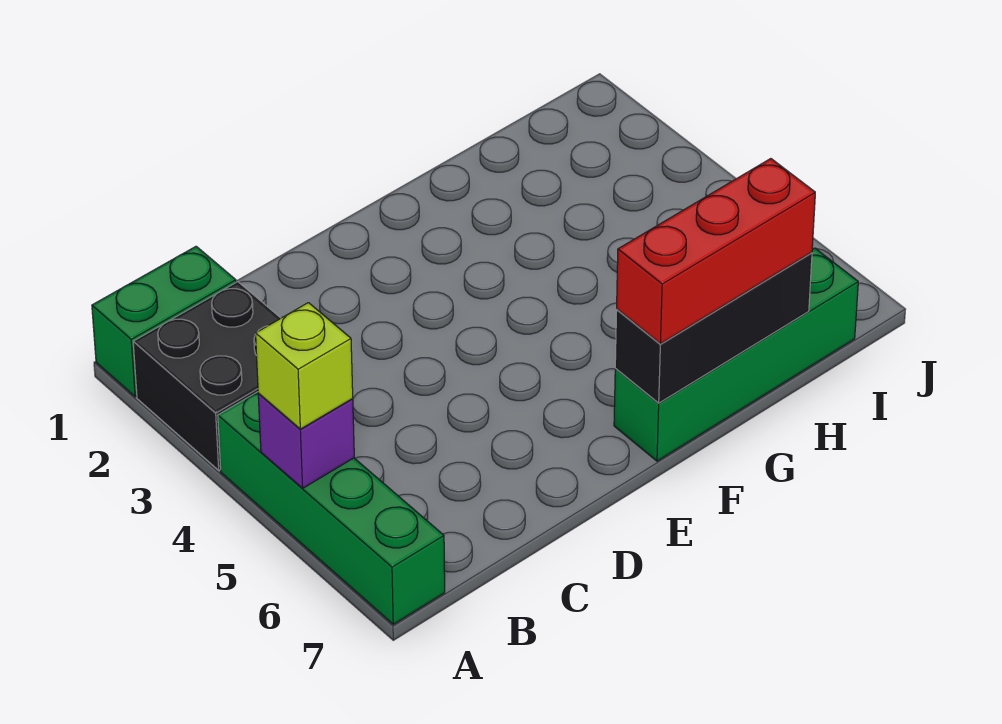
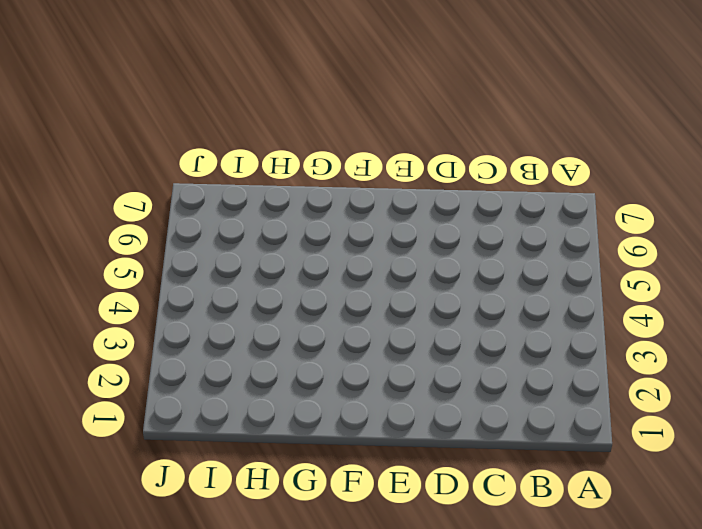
none -> green brick A1:B1 level 1
none -> black brick A2:B3 level 1

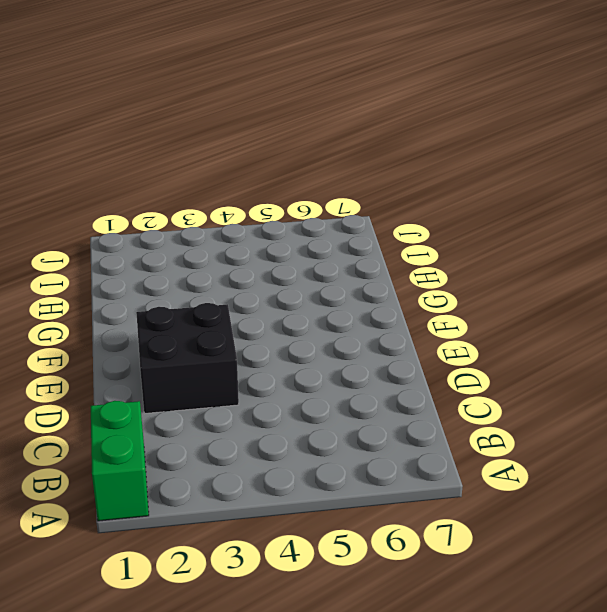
black brick D2:E3 level 1 -> black brick A2:B3 level 1
none -> green brick A4:A7 level 1
none -> green brick F7:I7 level 1

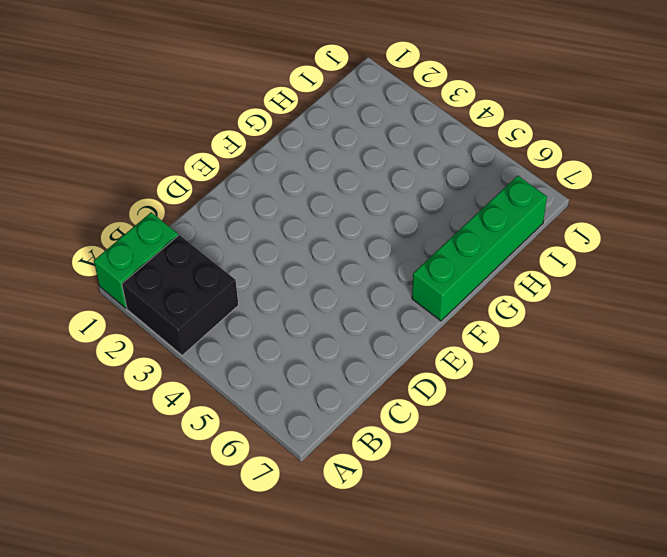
none -> green brick A4:A7 level 1
none -> purple brick A5 level 2

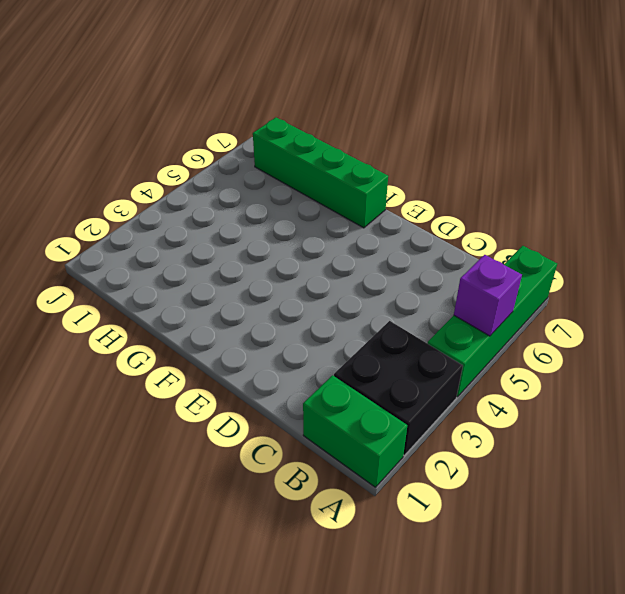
none -> black brick F7:H7 level 2
none -> lime brick A5 level 3

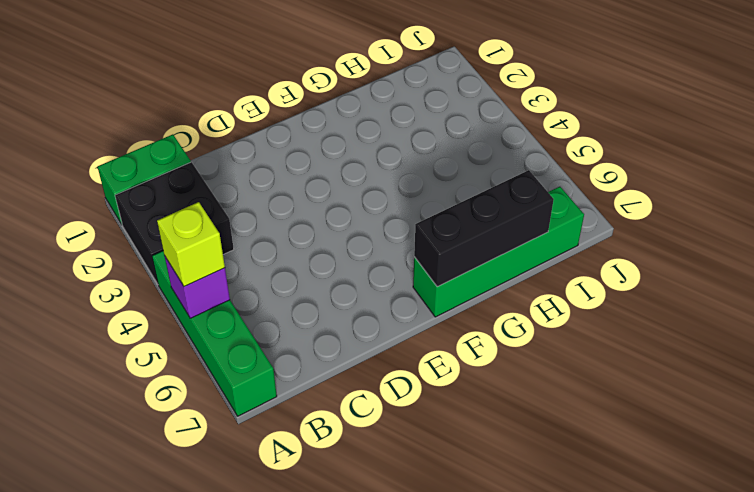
none -> red brick F7:H7 level 3

